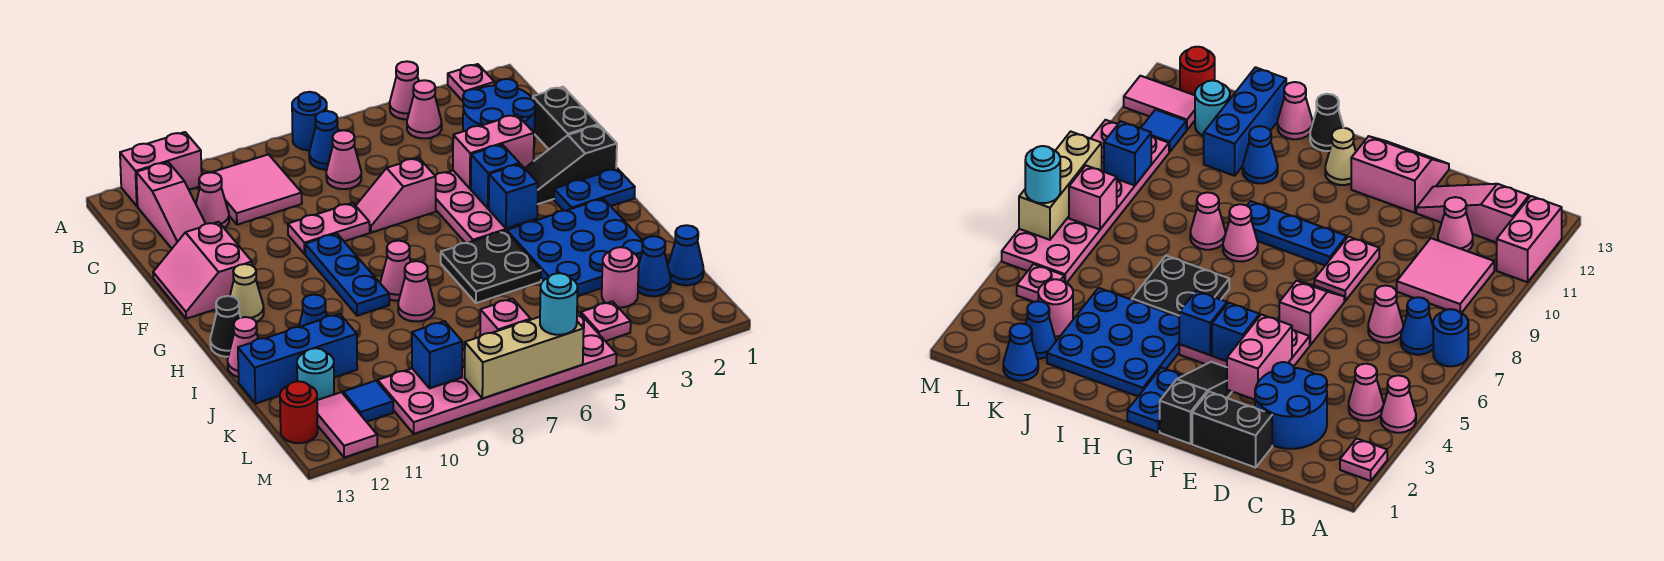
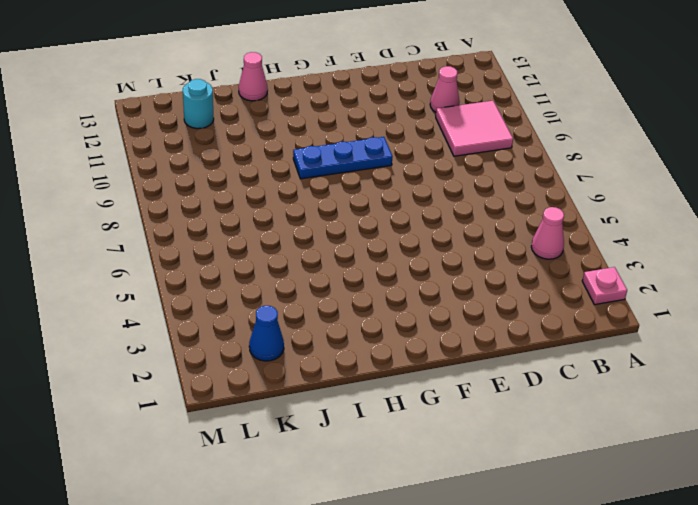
none -> pink cone A4 level 1
none -> blue round brick A7 level 1
none -> pink brick A11:A12 level 1
none -> blue cone B7 level 1

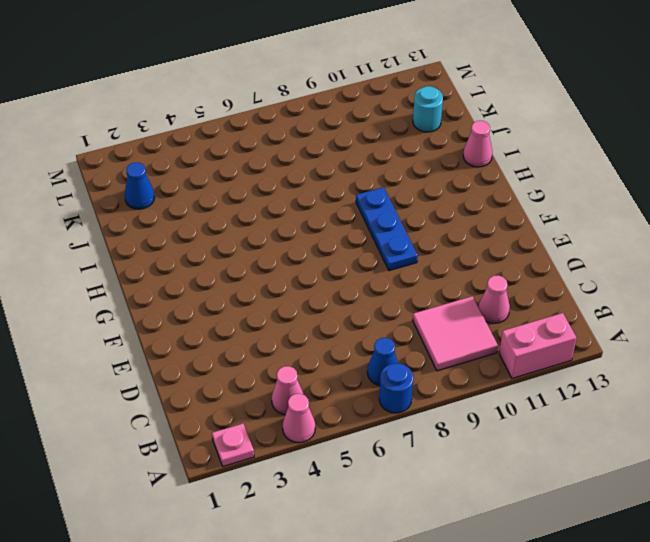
none -> pink slope B12:D12 level 1 top B
none -> blue round brick C2:D3 level 1
none -> pink cone C7 level 1
none -> black brick D1:E1 level 1

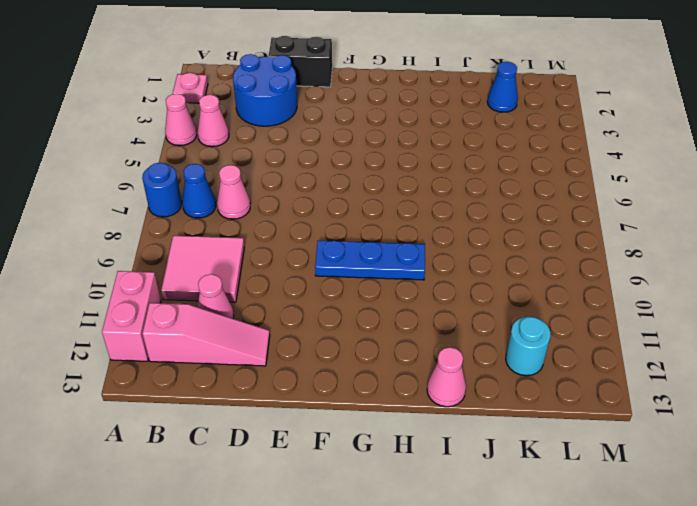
none -> pink plate E4:G5 level 1
none -> pink slope E6:E7 level 1 top 6
none -> pink plate E8:E9 level 1
none -> pink slope E12:F13 level 1 top 12

